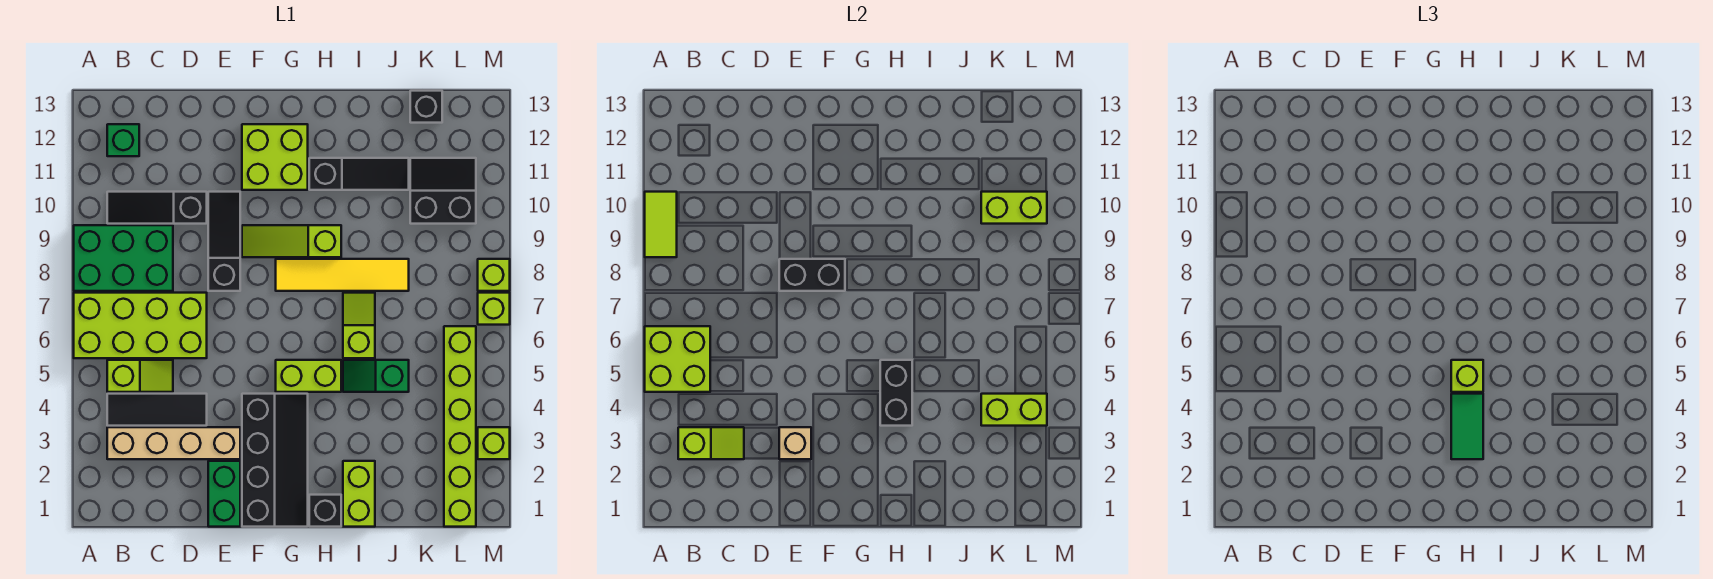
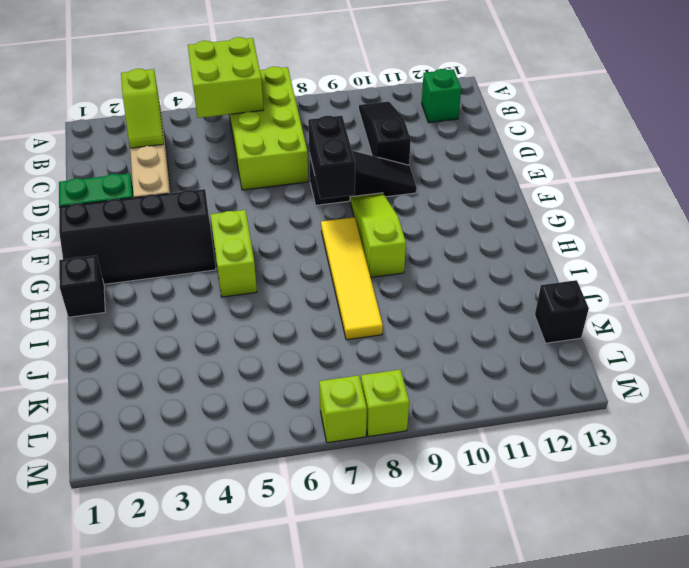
none -> green brick A8:C9 level 1
none -> black tile B4:D4 level 1
none -> lime slope B5:C5 level 1 top B
none -> lime brick F11:G12 level 1

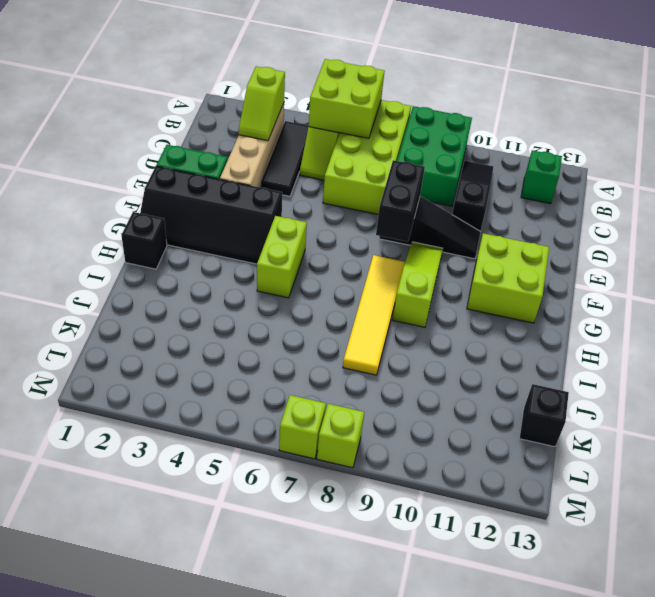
none -> black slope H11:J11 level 1 top H
none -> lime brick I1:I2 level 1
none -> green slope I5:J5 level 1 top J
none -> lime slope I6:I7 level 1 top 6

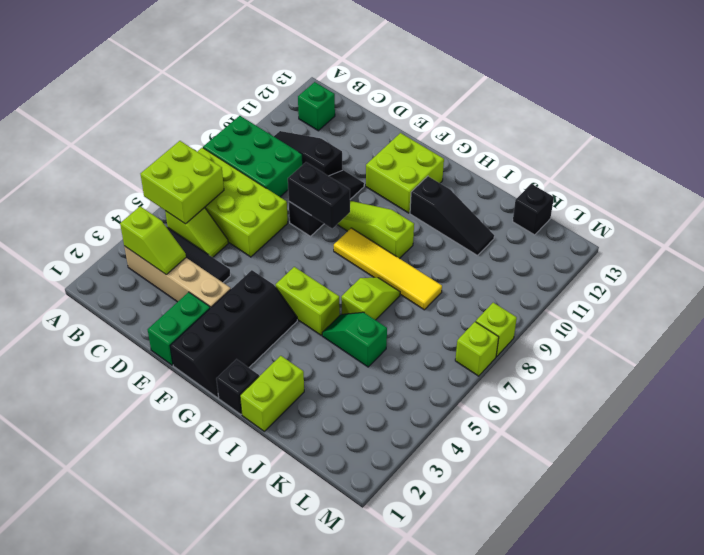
none -> black slope K10:L11 level 1 top 10
none -> lime brick L1:L6 level 1
none -> lime brick M3 level 1
none -> lime tile A9:A10 level 2

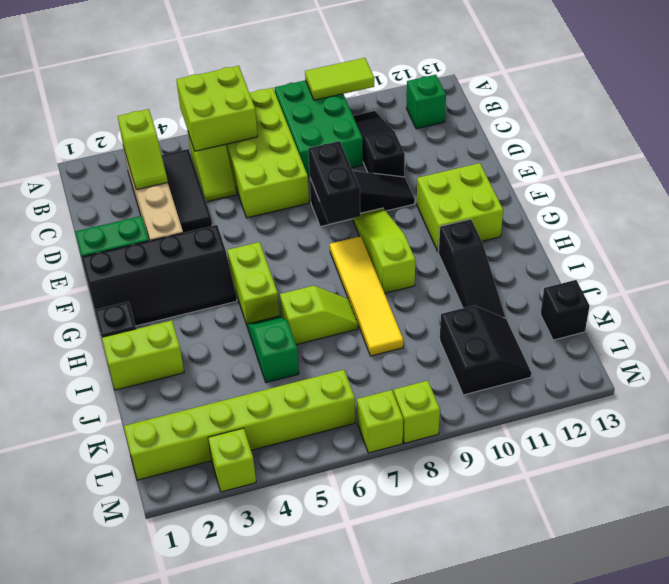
none -> tan brick E3 level 2
none -> black brick H4:H5 level 2
none -> lime brick K4:L4 level 2
none -> lime brick K10:L10 level 2

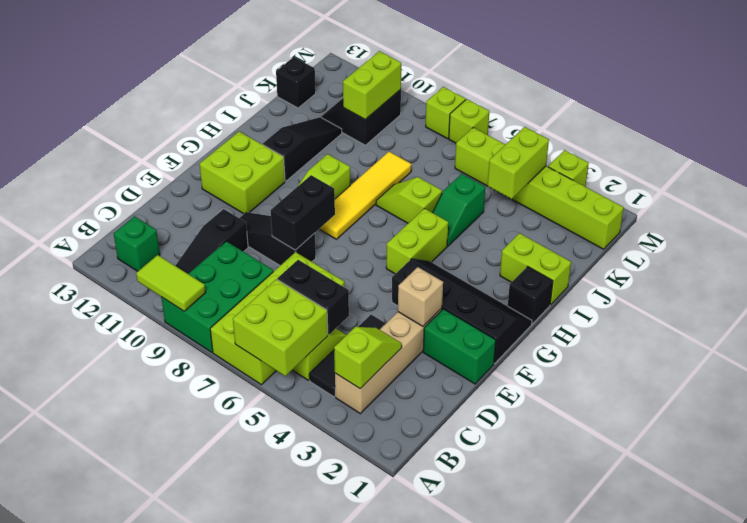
black brick C5:C6 level 2 -> black brick H4:H5 level 2
none -> green tile H3:H4 level 3
none -> lime brick H5 level 3

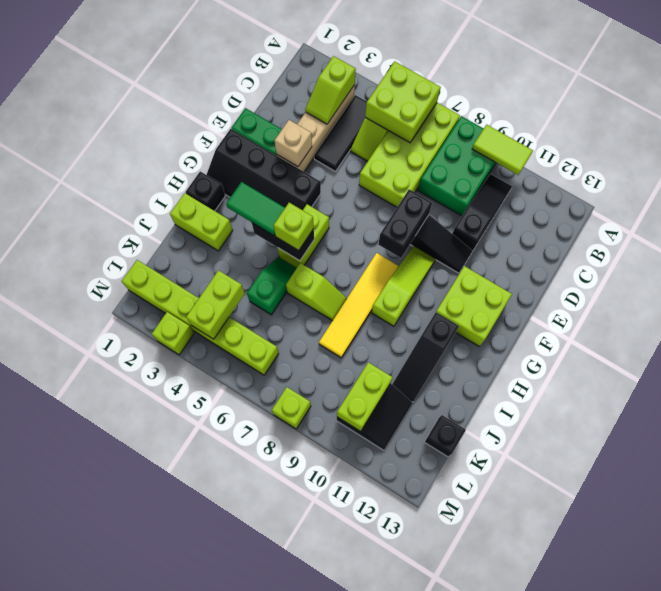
none -> green brick B12 level 1
none -> lime brick M7 level 1

